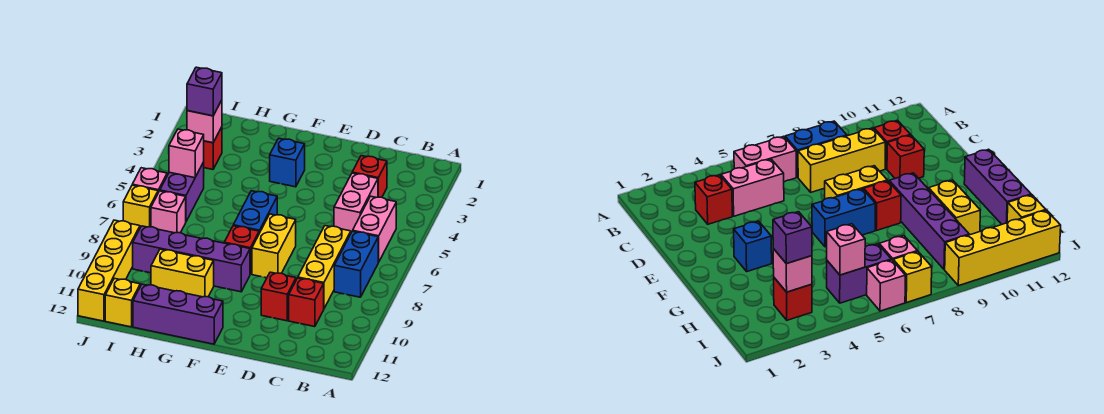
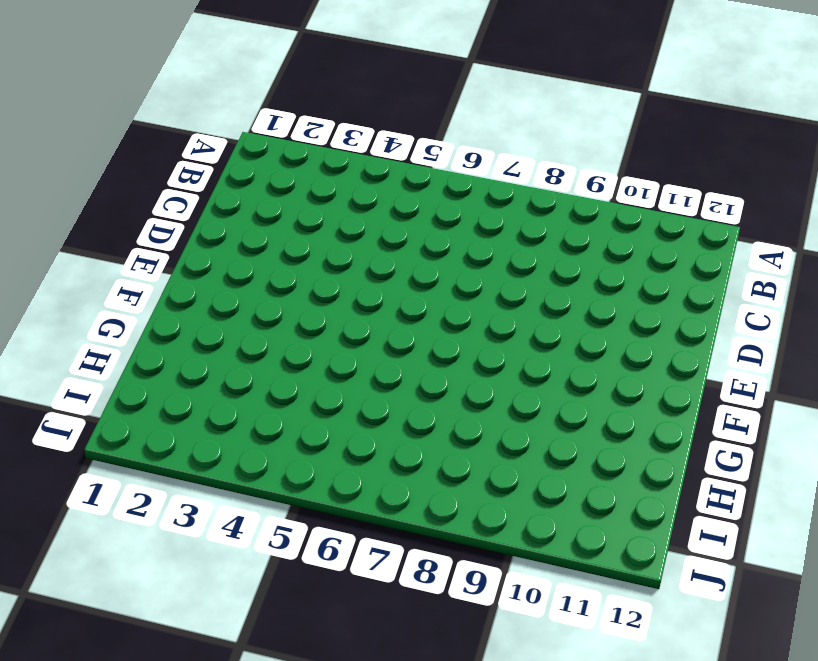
none -> pink brick B5:B6 level 1
none -> blue brick B7:B8 level 1
none -> red brick C3 level 1

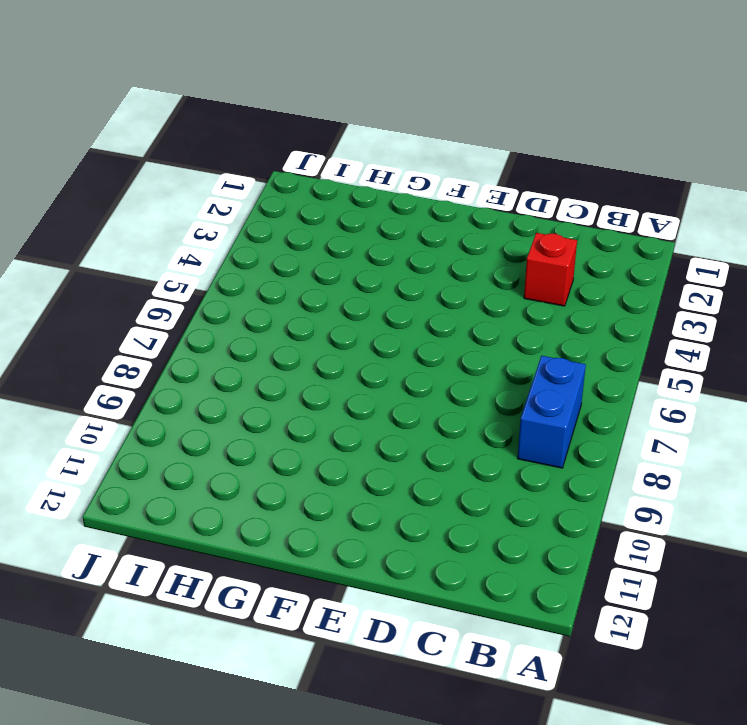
none -> pink brick B5:B6 level 1
none -> pink brick C4:C5 level 1
none -> yellow brick C7:C9 level 1

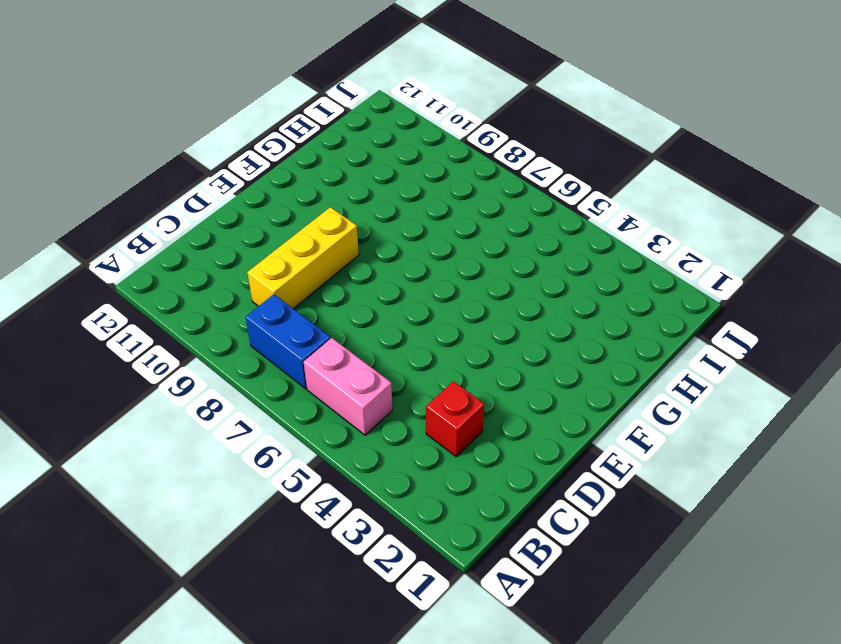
yellow brick C9:E9 level 1 -> yellow brick C7:C9 level 1
none -> pink brick C4:C5 level 1
none -> red brick C10 level 1
none -> red brick D10 level 1

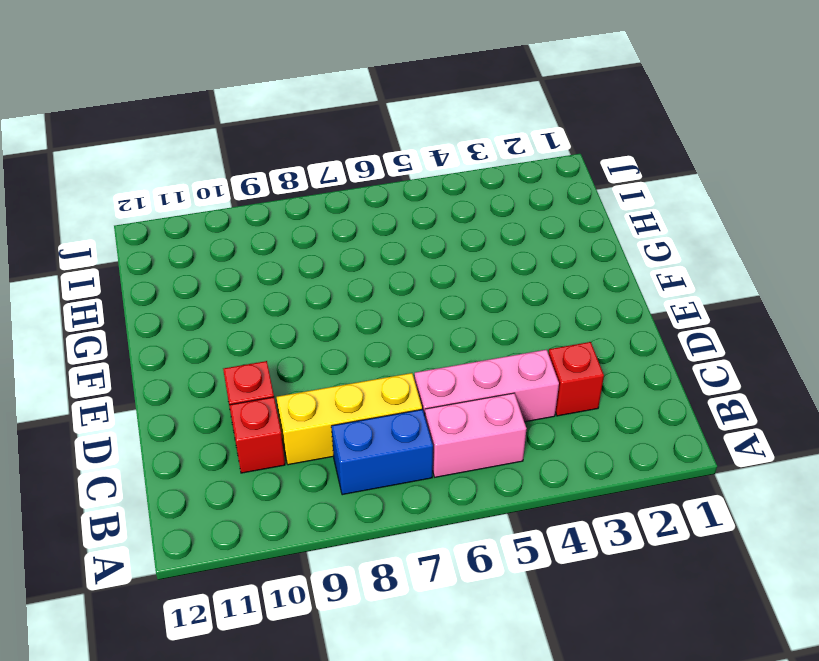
pink brick C4:C6 level 1 -> pink brick C4:C5 level 1
none -> yellow brick E7:E8 level 1
none -> blue brick F3 level 1
none -> blue brick F6:F7 level 1

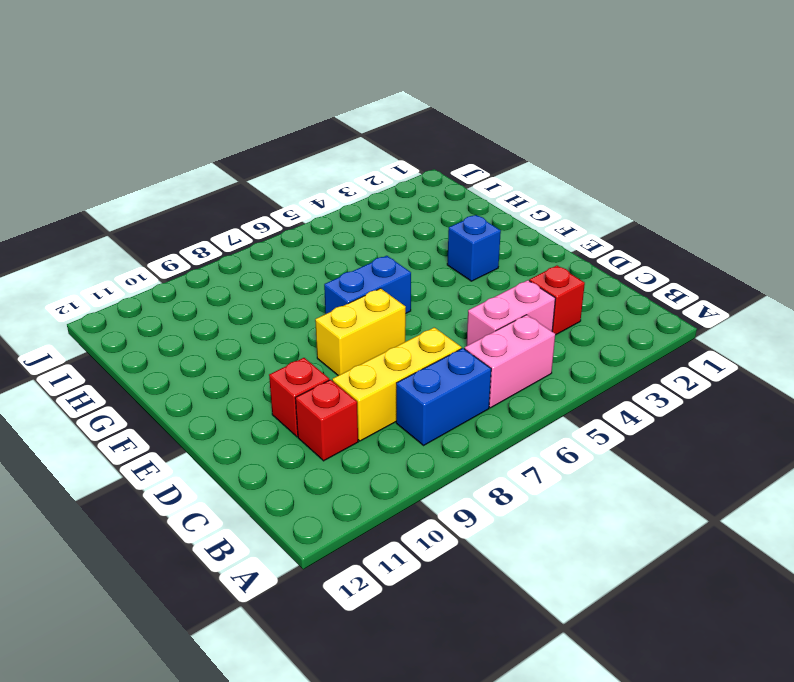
none -> red brick F8 level 1
none -> purple brick F9:I9 level 1
none -> purple brick F12:H12 level 1

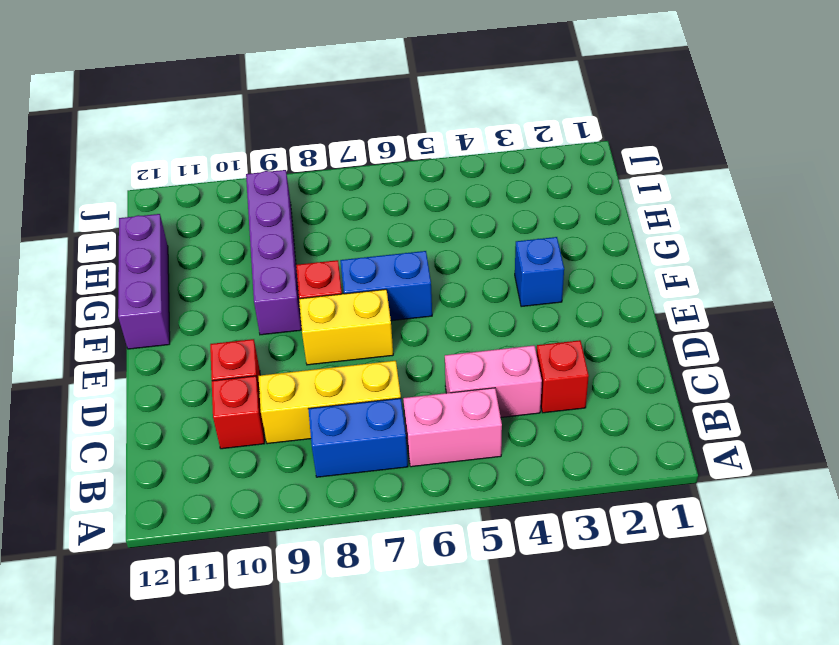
none -> yellow brick G10:H10 level 1
none -> red brick I3 level 1
none -> purple brick I5:I6 level 1

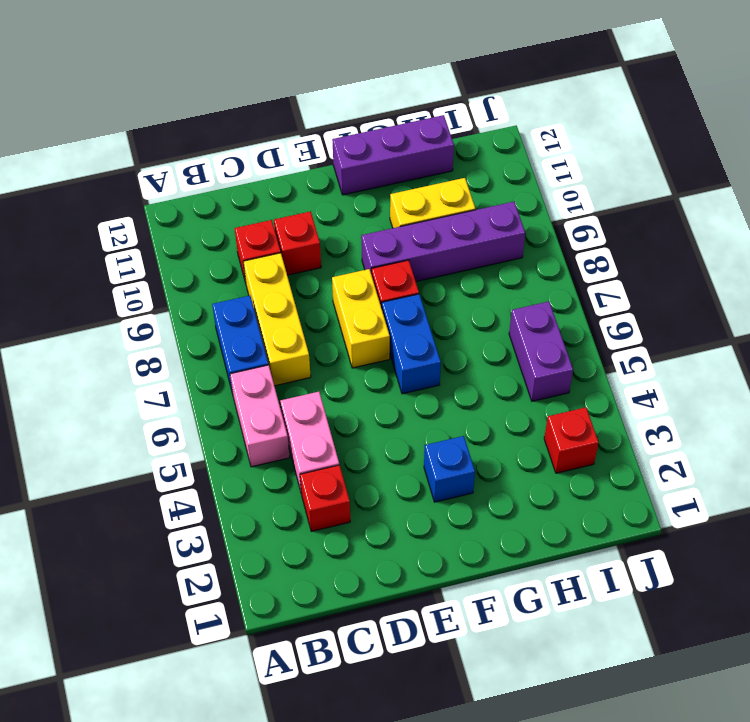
none -> pink brick I7 level 1
none -> yellow brick I12 level 1
none -> pink brick J6 level 1

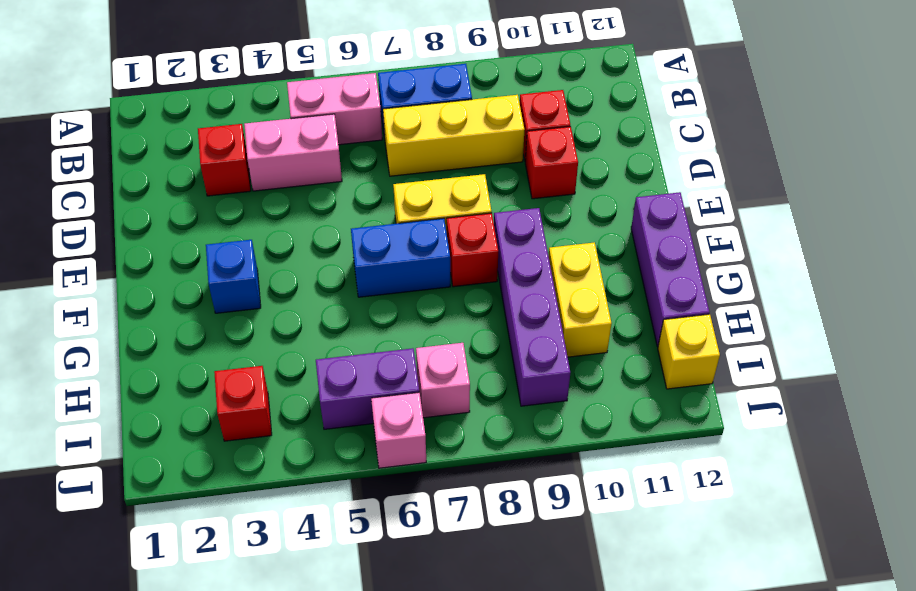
none -> yellow brick J7 level 1
none -> yellow brick J9:J12 level 1
none -> pink brick I3 level 2

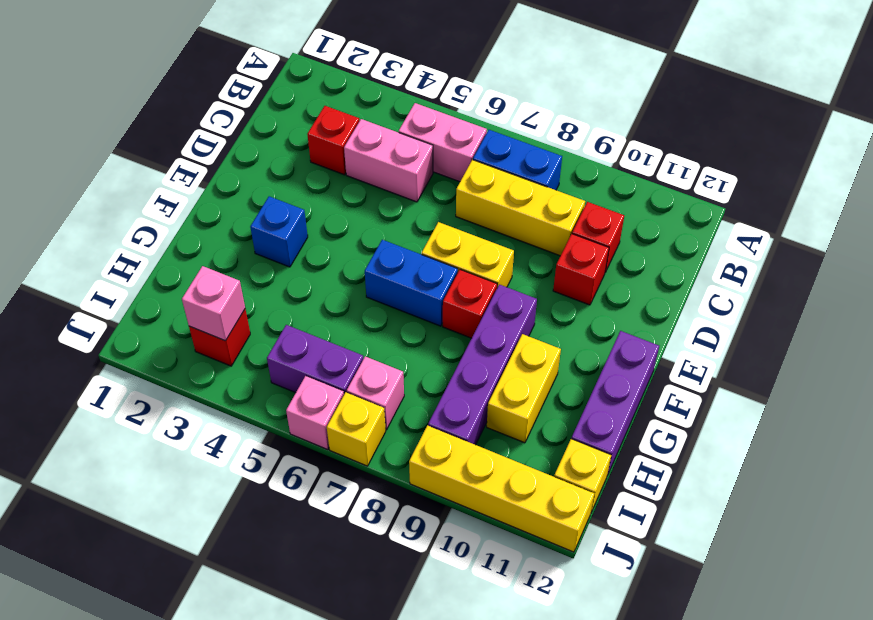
none -> pink brick I5 level 2
none -> purple brick I3 level 3

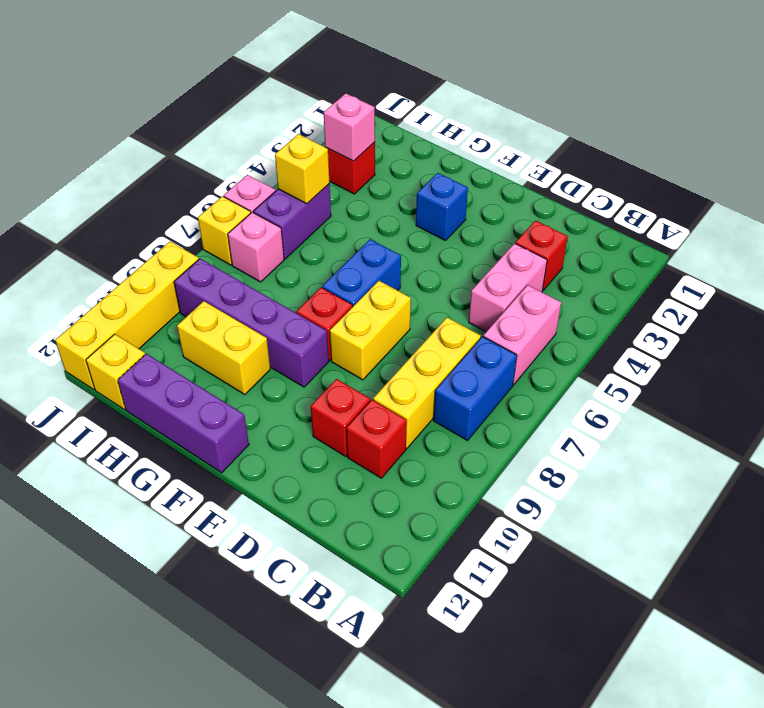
yellow brick I5 level 2 -> pink brick I5 level 2
none -> purple brick I3 level 3

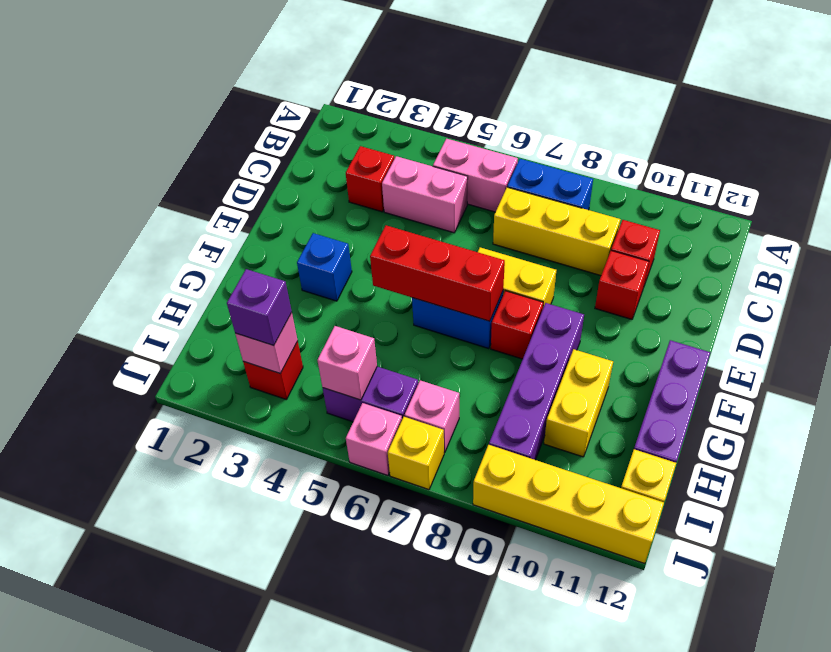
red brick F5:F7 level 2 -> none

